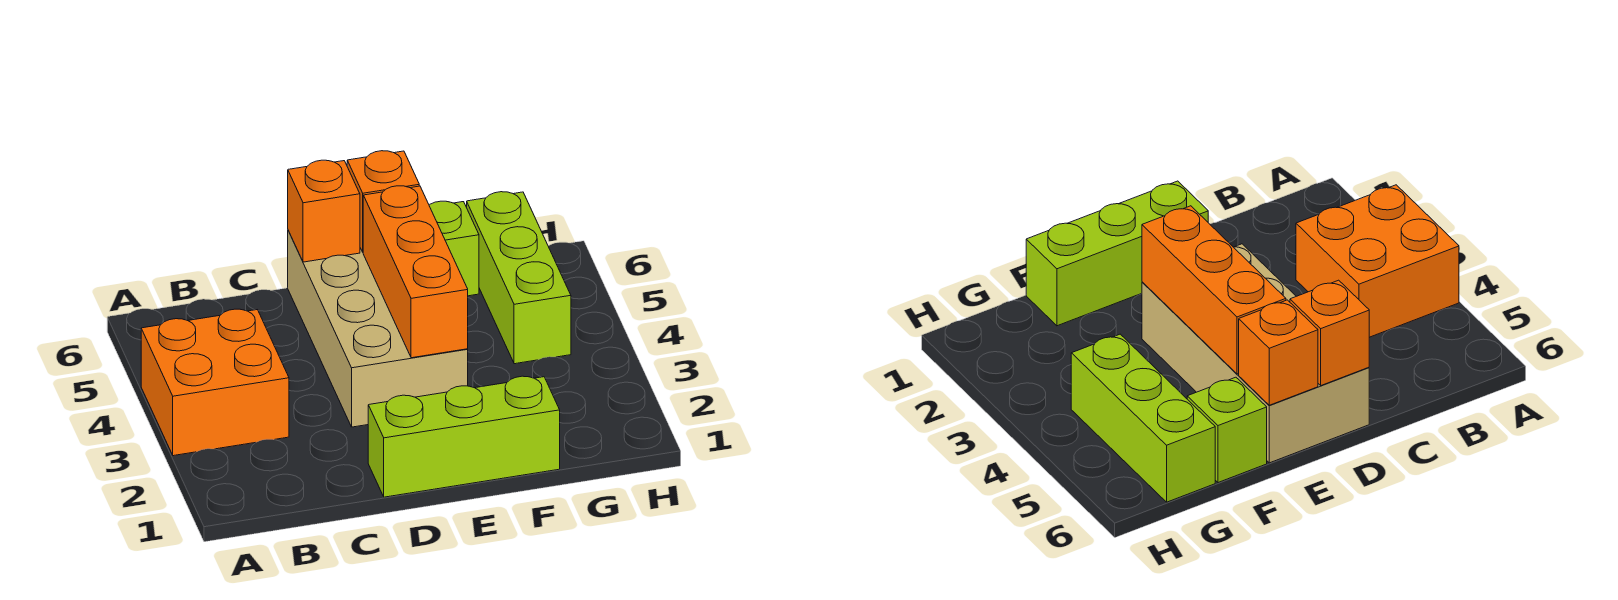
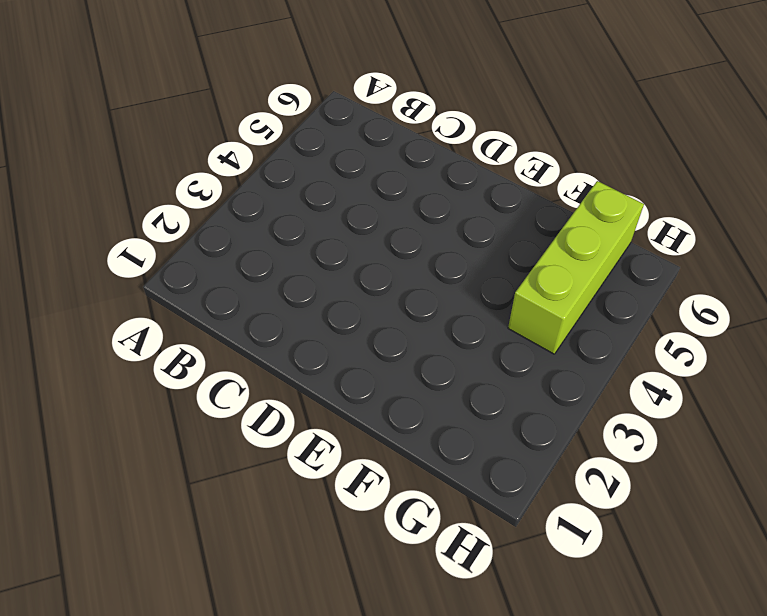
none -> orange brick A3:B4 level 1
none -> lime brick D1:F1 level 1

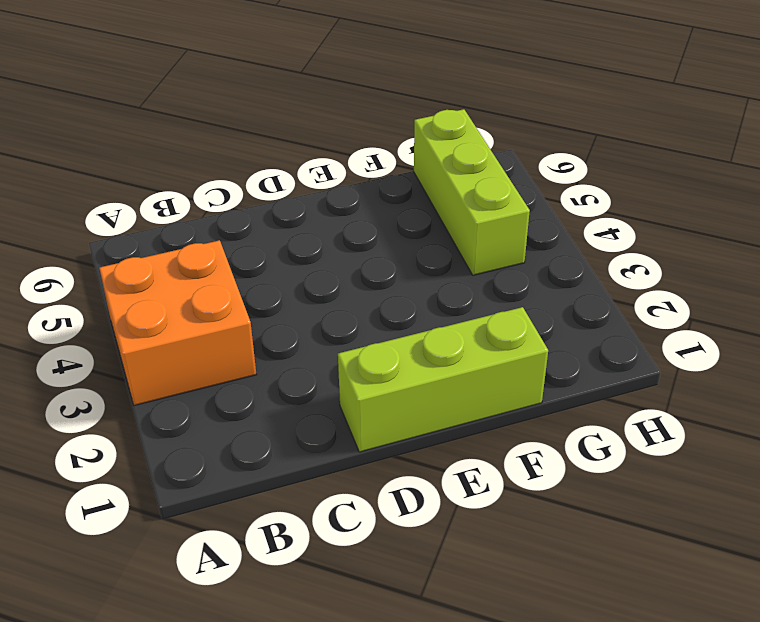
none -> tan brick D3:E6 level 1
none -> lime brick F6 level 1

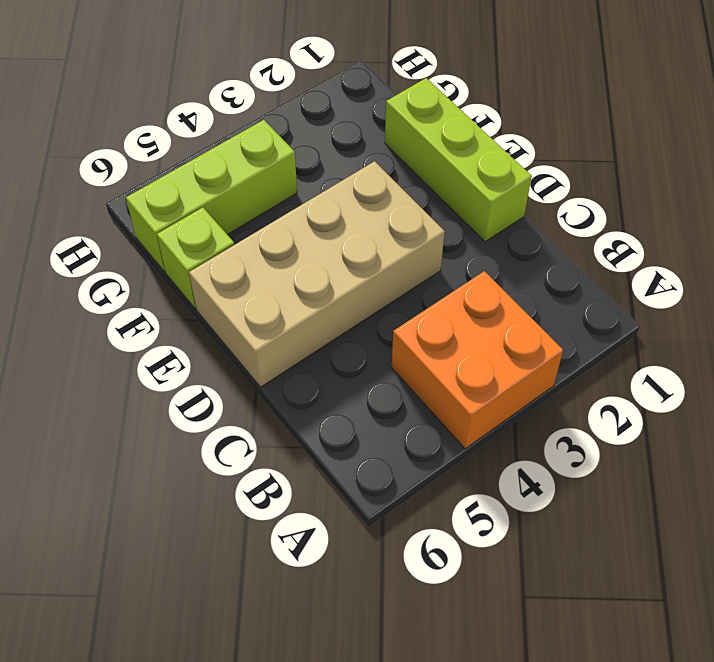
none -> orange brick D6 level 2
none -> orange brick E3:E5 level 2

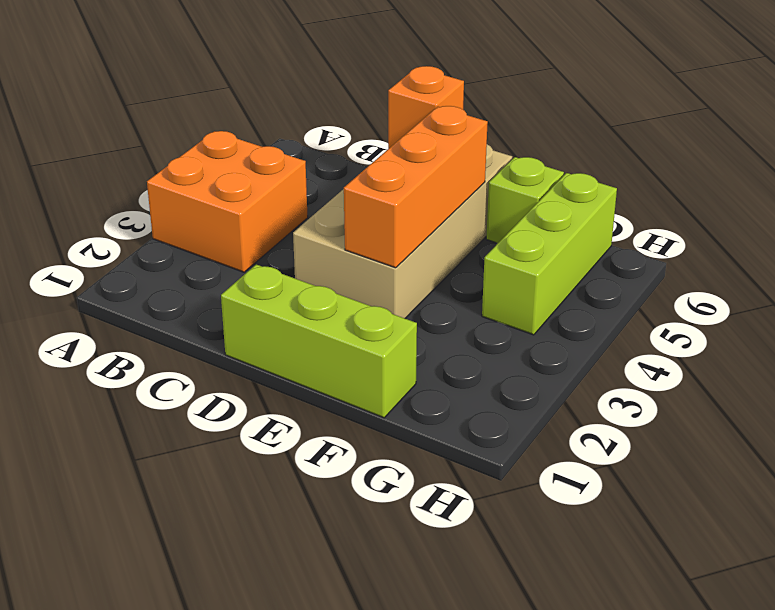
none -> orange brick E6 level 2

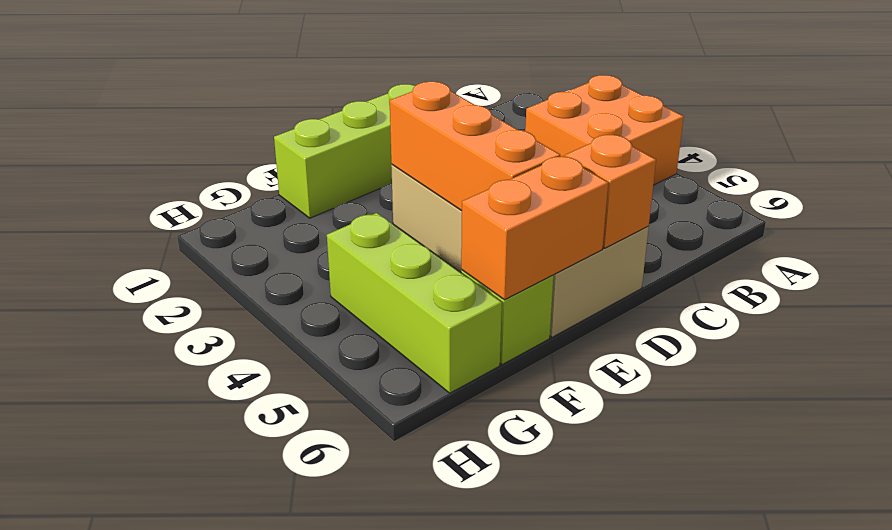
orange brick E6:F6 level 2 -> orange brick E6 level 2

